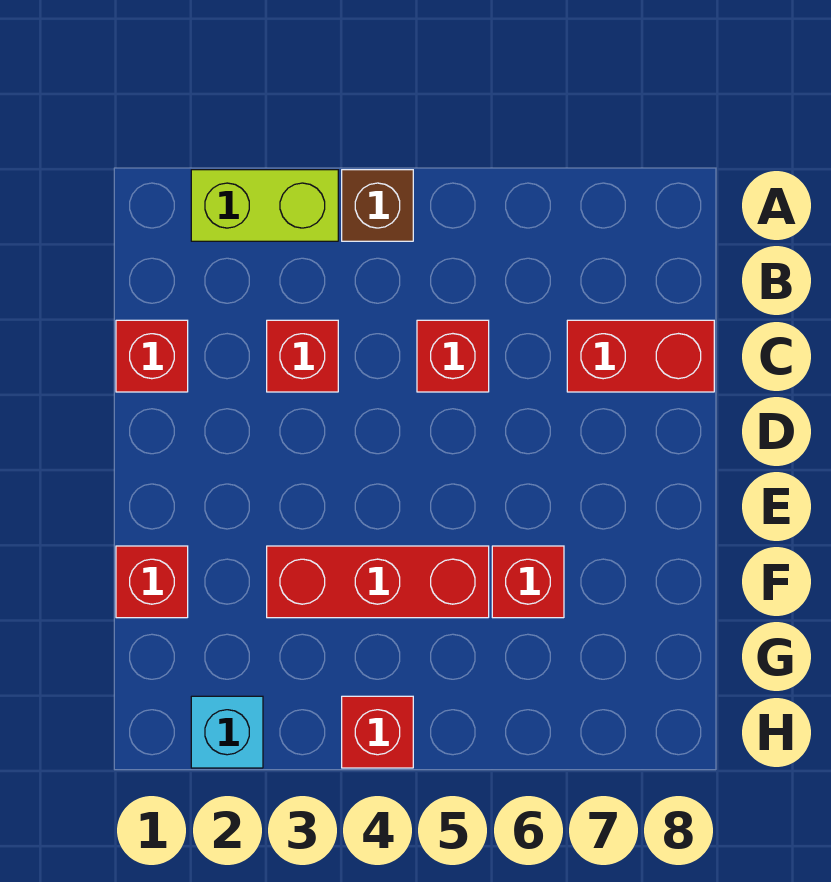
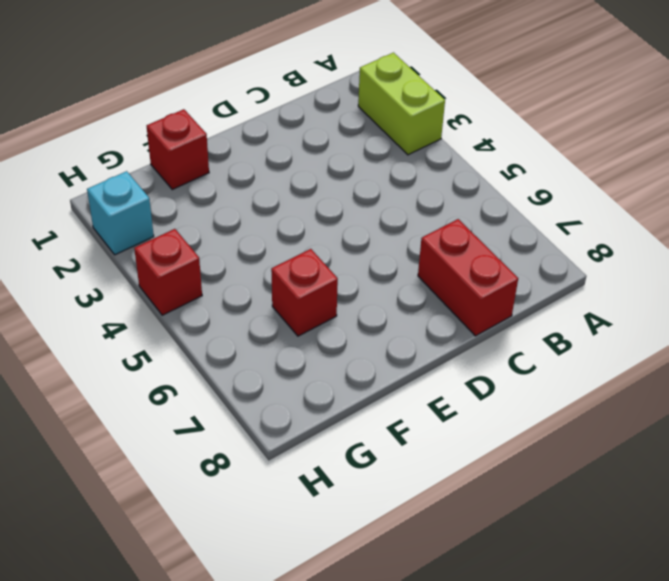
none -> brown brick A4 level 1
none -> red brick C1 level 1

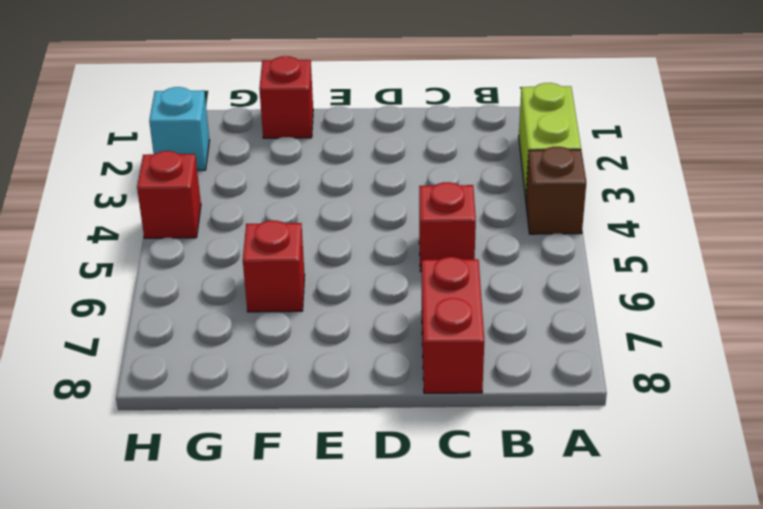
none -> red brick C1 level 1
none -> red brick C3 level 1

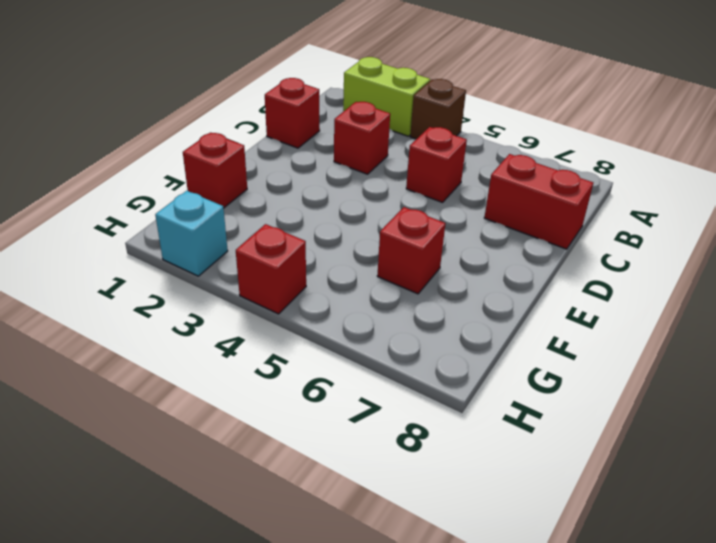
none -> red brick F3:F5 level 1

